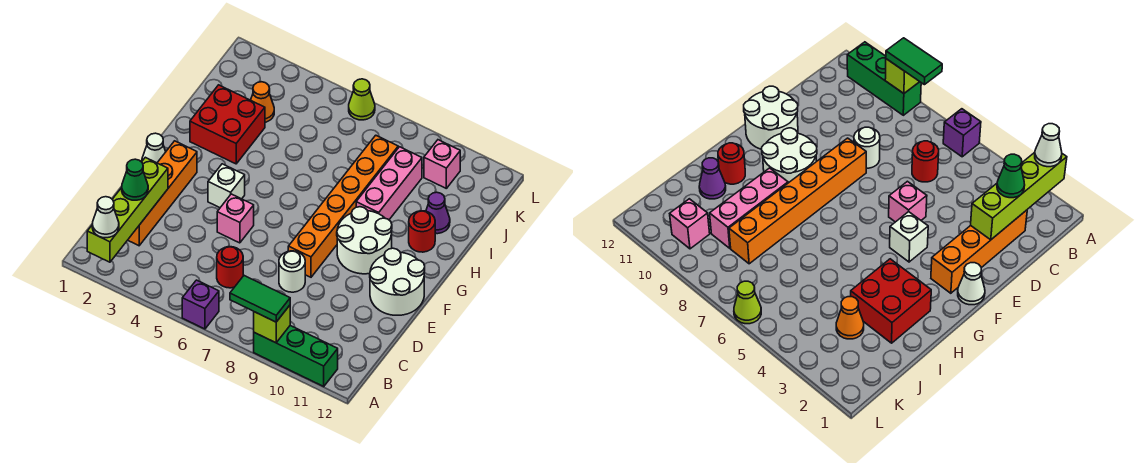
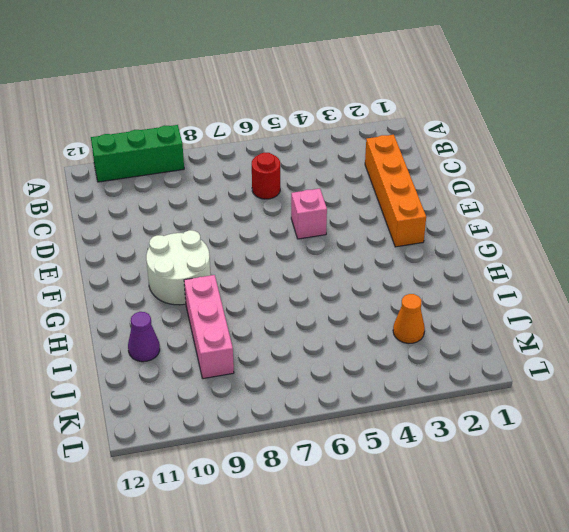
none -> purple brick A6 level 1
none -> white round brick D8 level 1
none -> orange brick E8:J8 level 1

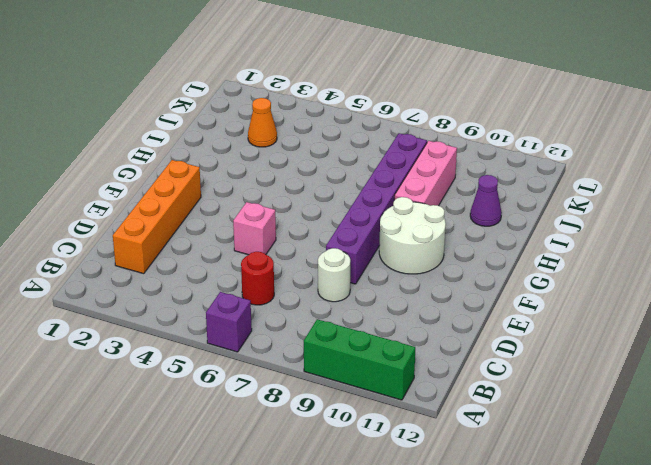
purple brick E8:J8 level 1 -> orange brick E8:J8 level 1
none -> white round brick E11:F12 level 1
none -> white cone F1 level 1
none -> white brick F4 level 1

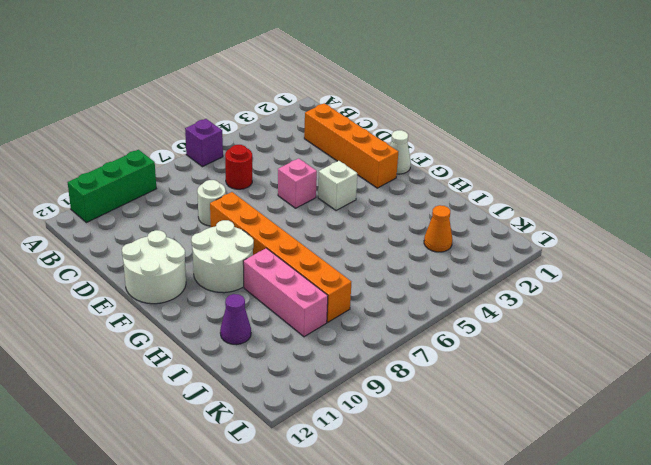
none -> red brick H2:I3 level 1
none -> red round brick H11 level 1
none -> pink brick K10 level 1

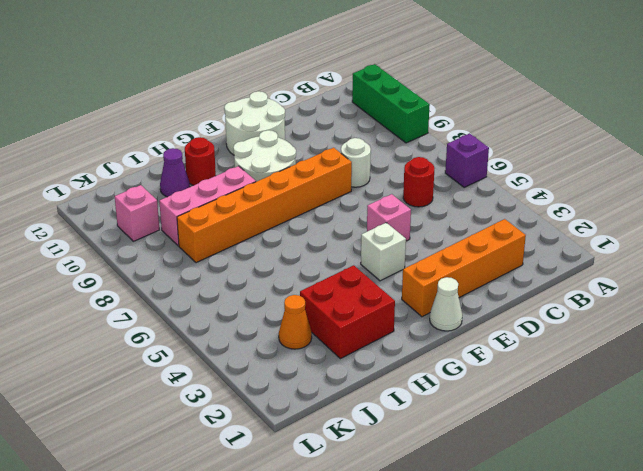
none -> lime cone L6 level 1
none -> lime brick A2:D2 level 2
none -> lime brick A9 level 2

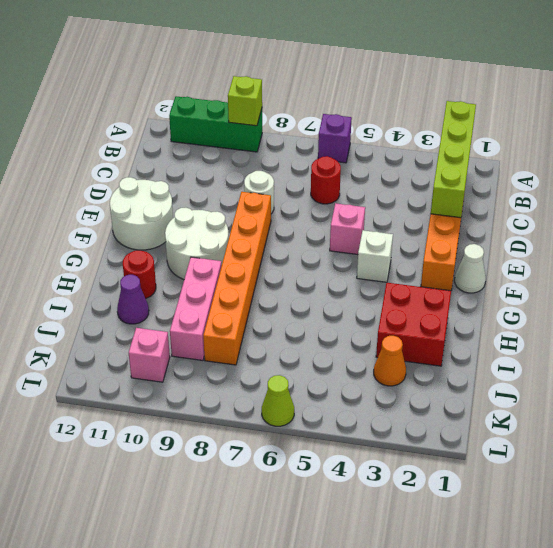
none -> white cone A2 level 3
none -> green tile A8:A9 level 3
none -> green cone C2 level 3

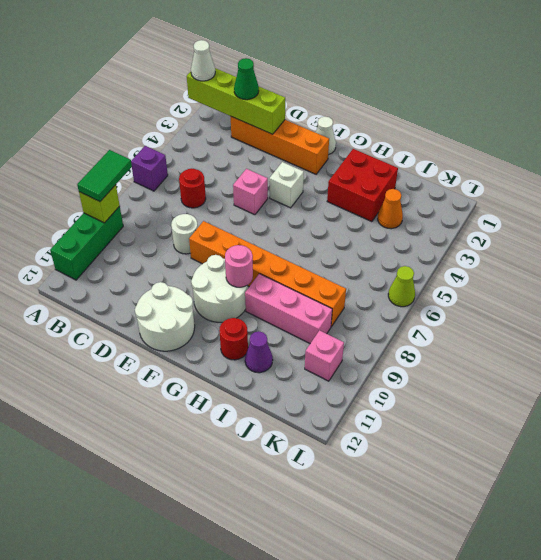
pink round brick G9 level 2 -> none

